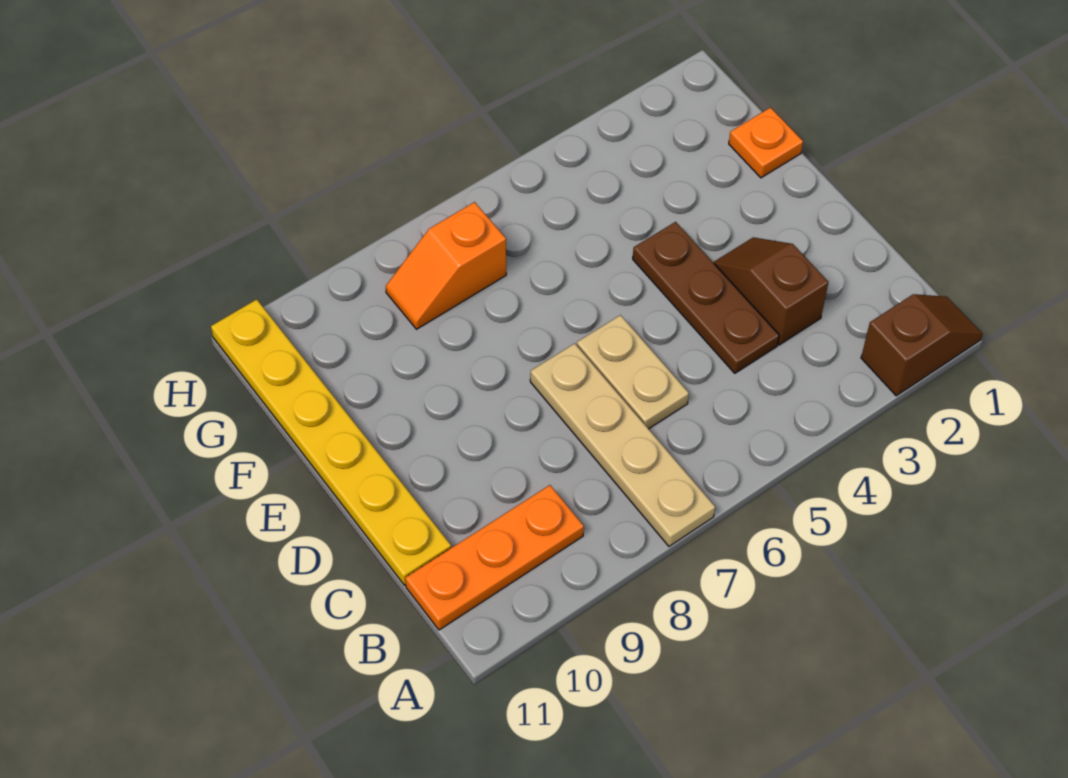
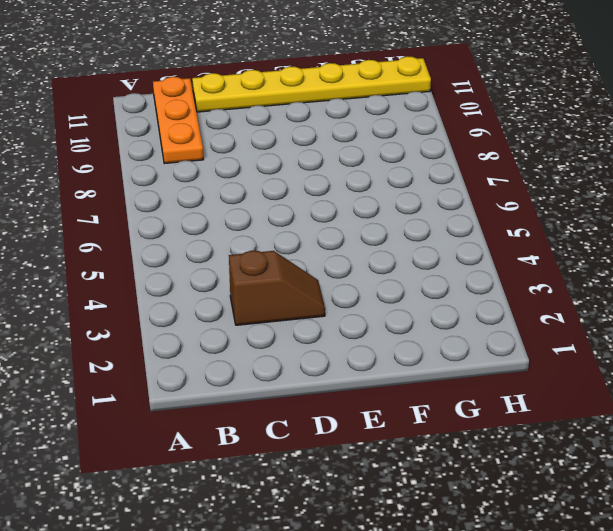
none -> brown slope A1:A2 level 1 top 2
none -> tan plate A7:D7 level 1

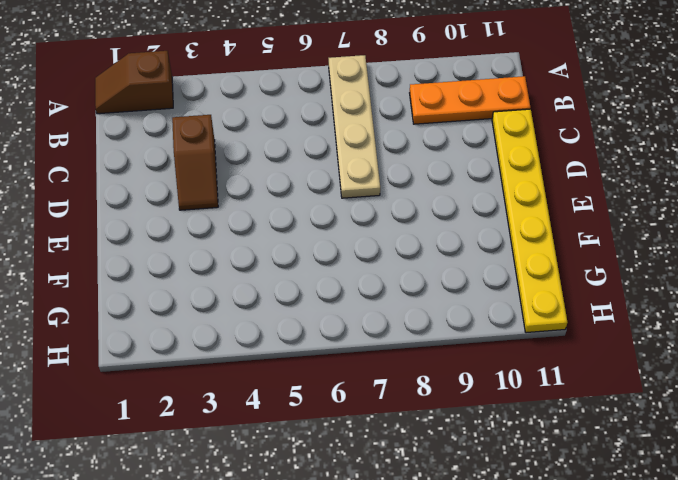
none -> brown plate C4:E4 level 1
none -> tan plate C6:D6 level 1

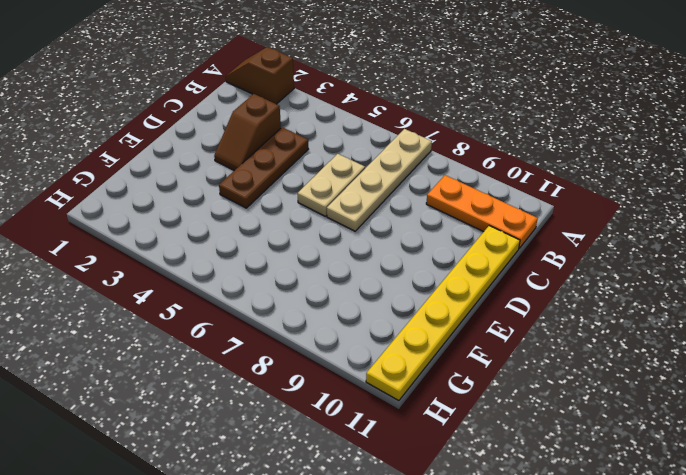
none -> orange plate F1 level 1
none -> orange slope G7:G8 level 1 top 7

